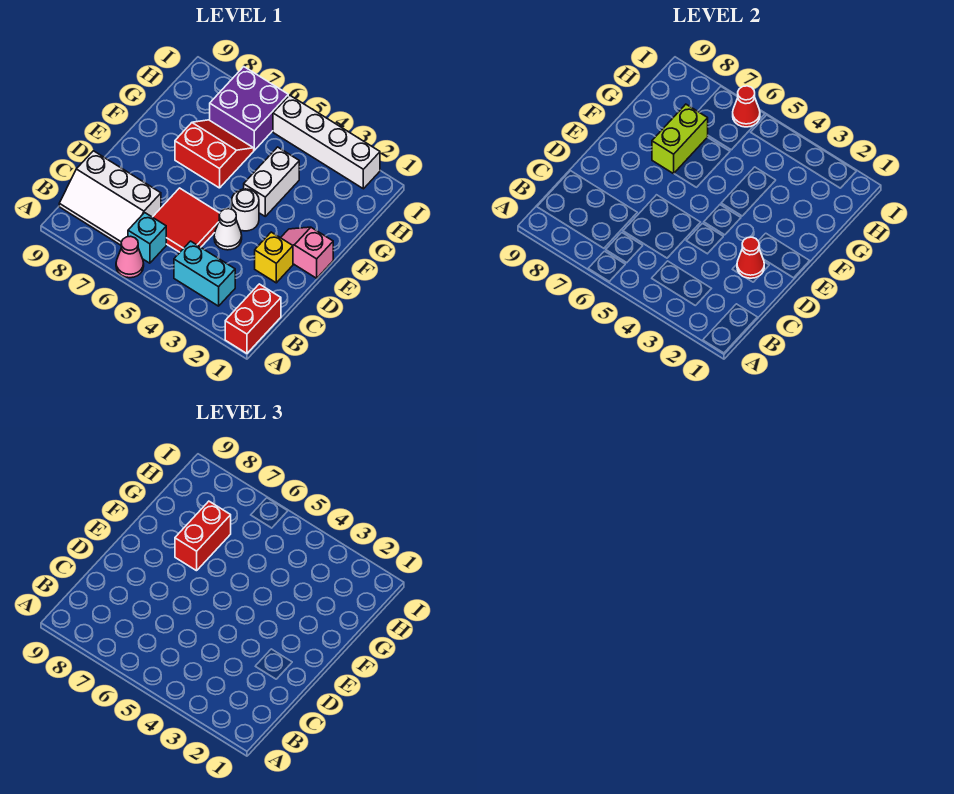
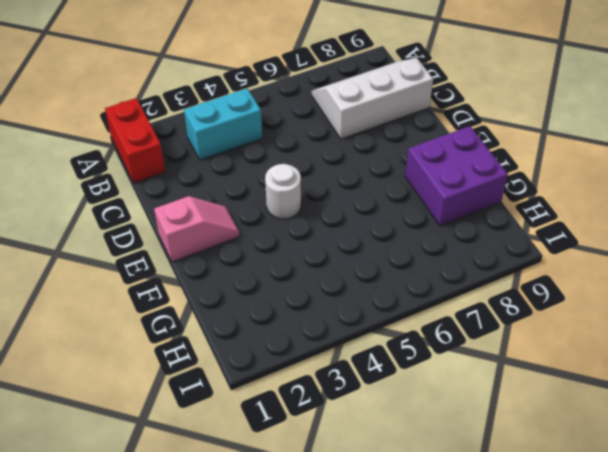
purple brick F8:G9 level 1 -> purple brick H6:I7 level 1
none -> pink cone A6 level 1
none -> cyan brick B6 level 1
none -> red tile C5:D6 level 1

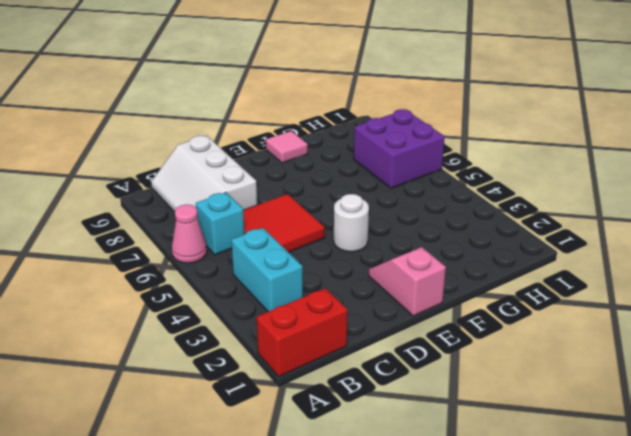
pink tile F9 level 1 -> none
none -> yellow brick D2 level 1
none -> white cone D4 level 1
none -> white brick F4:G4 level 1

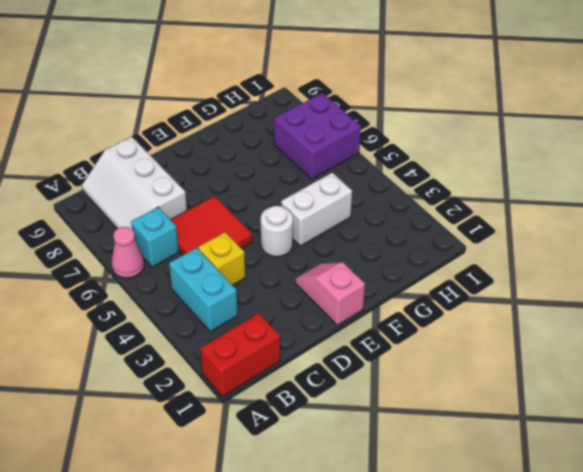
yellow brick C4 level 1 -> yellow brick D2 level 1
none -> white cone D4 level 1
none -> red slope F6:G7 level 1 top F
none -> white brick I2:I5 level 1

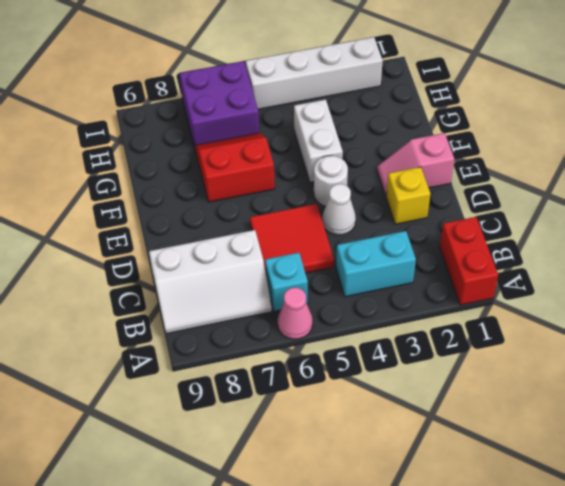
none -> red cone D2 level 2
none -> lime brick F7:G7 level 2
none -> red cone I6 level 2

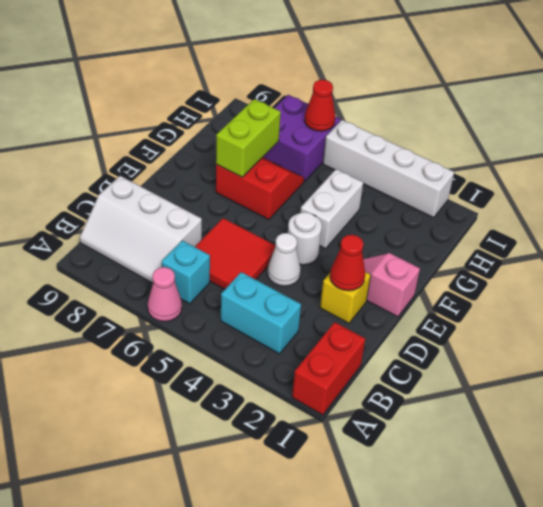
none -> red brick F7:G7 level 3

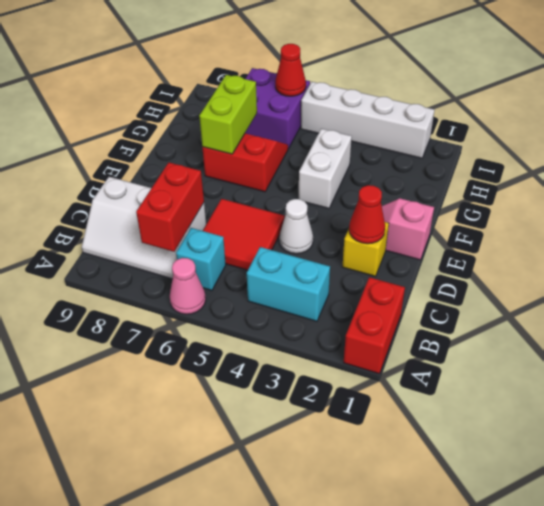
red brick B7:C7 level 2 -> red brick F7:G7 level 3
none -> white round brick E4 level 1

